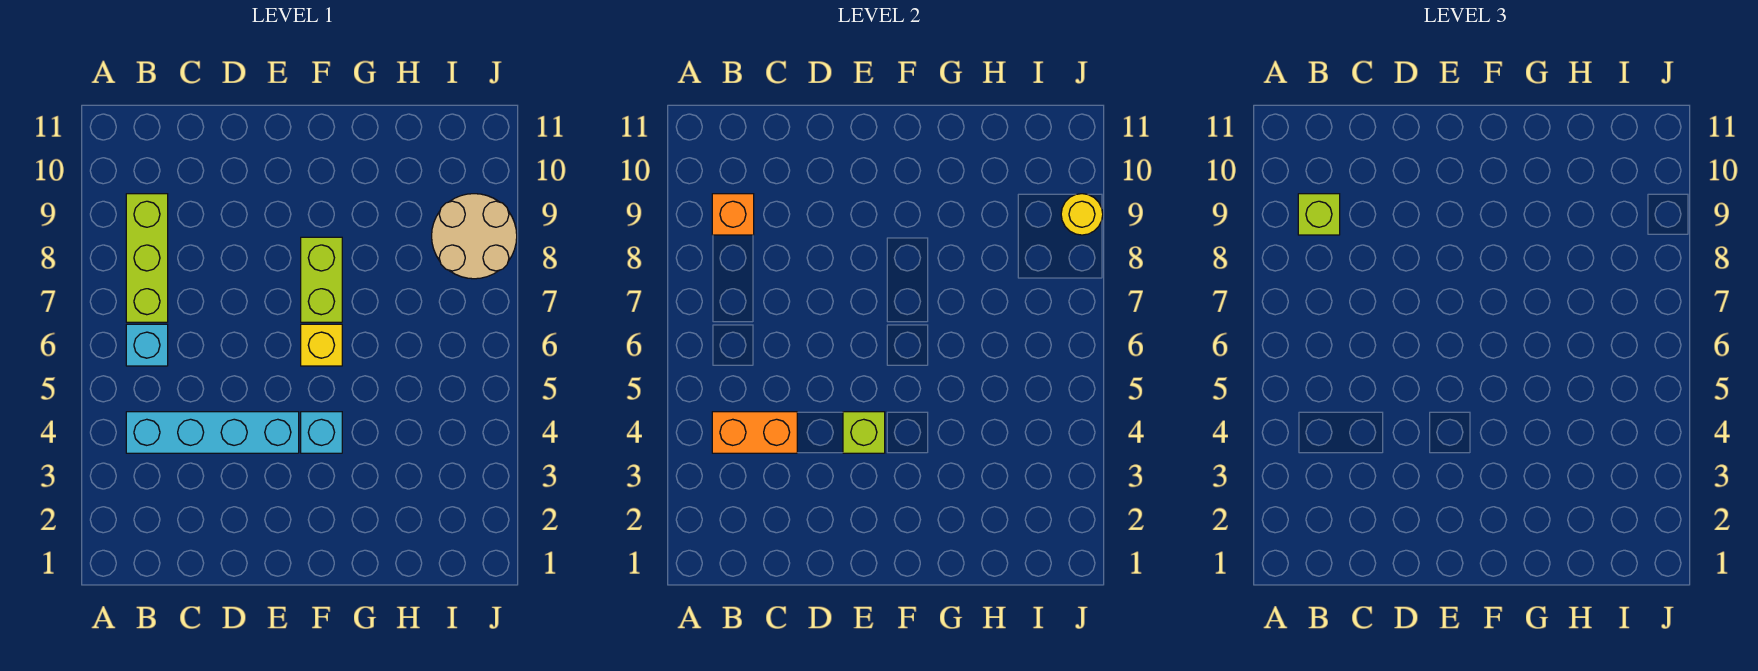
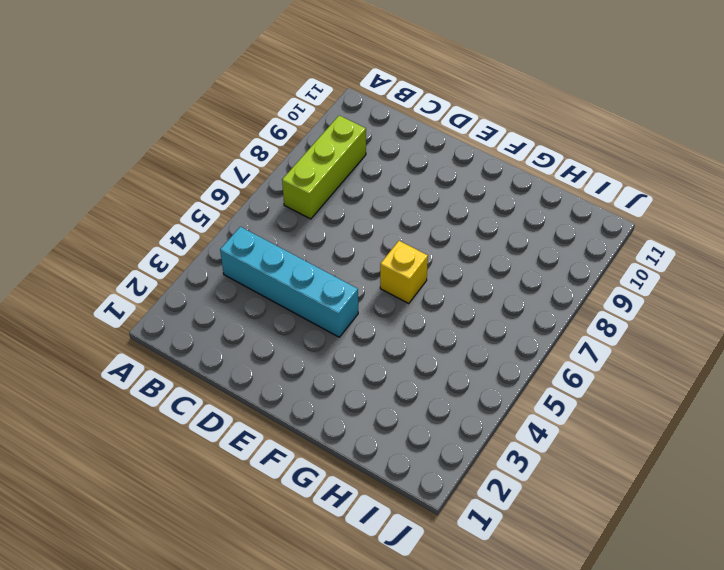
none -> cyan brick B6 level 1
none -> cyan brick F4 level 1
none -> lime brick F7:F8 level 1

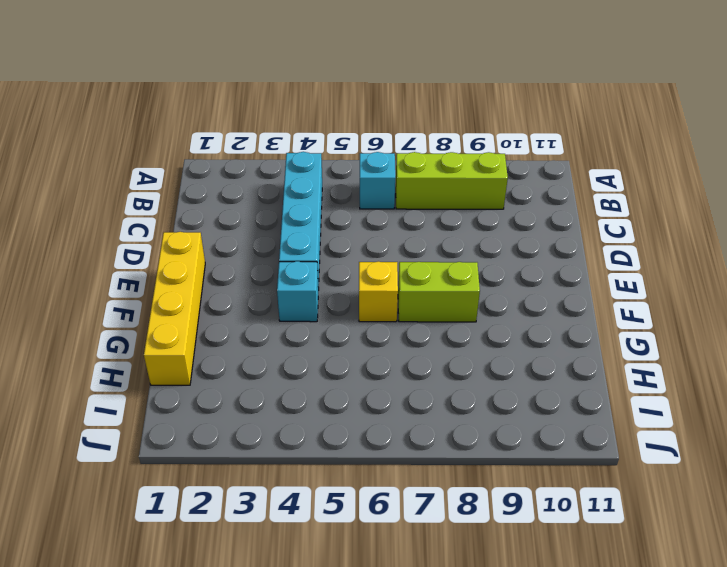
yellow brick E1:H1 level 1 -> none
none -> tan round brick I8:J9 level 1
none -> orange brick B4:C4 level 2
none -> orange brick B9 level 2

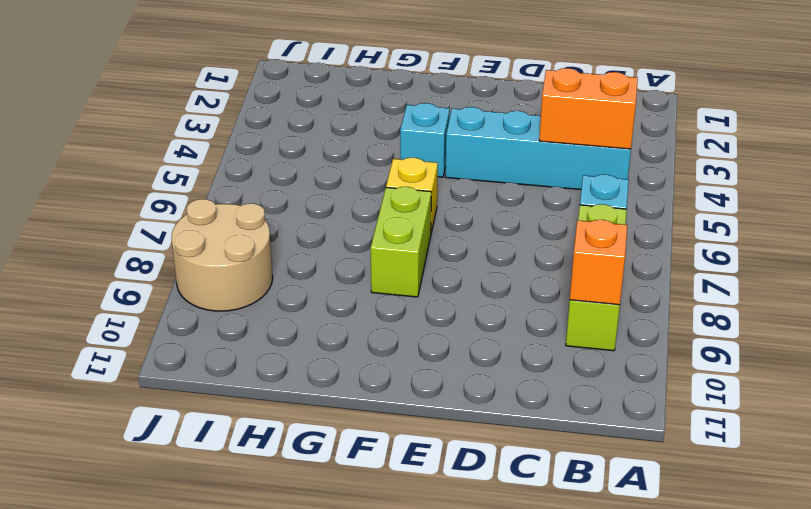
none -> lime brick E4 level 2
none -> yellow round brick J9 level 2
none -> lime brick B9 level 3

